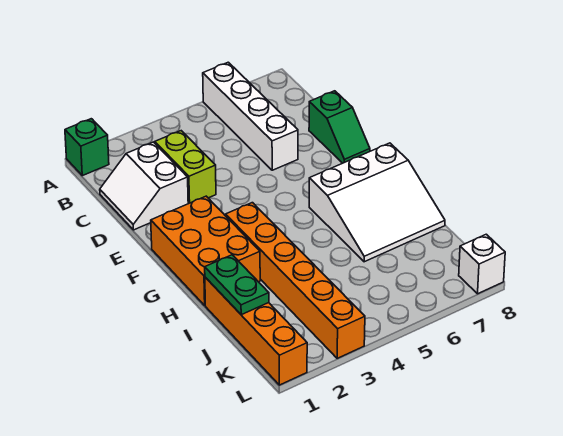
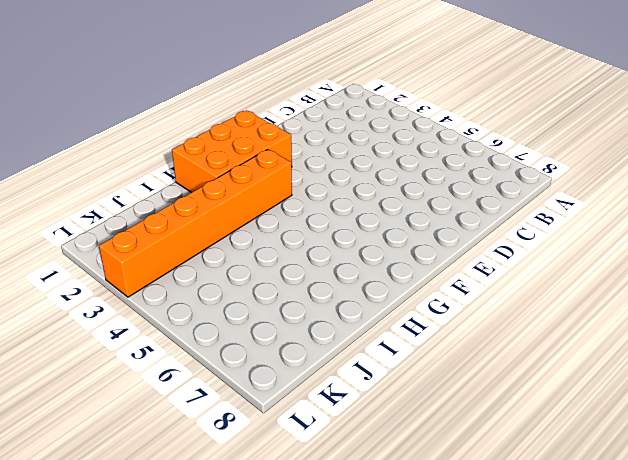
none -> green brick A1 level 1
none -> white brick A6:D6 level 1

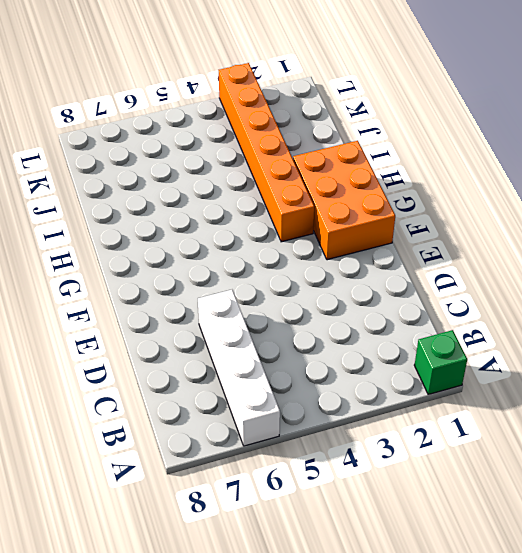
none -> white slope C1:D2 level 1 top 2
none -> lime brick C3:D3 level 1

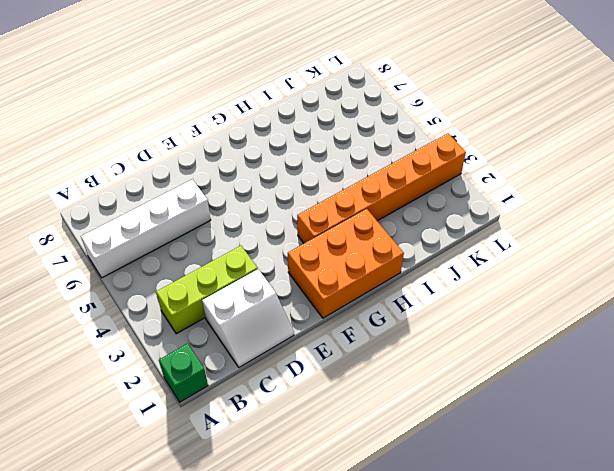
lime brick B3:D3 level 1 -> lime brick C3:D3 level 1
none -> green slope D8:E8 level 1 top D
none -> white slope G6:I8 level 1 top G

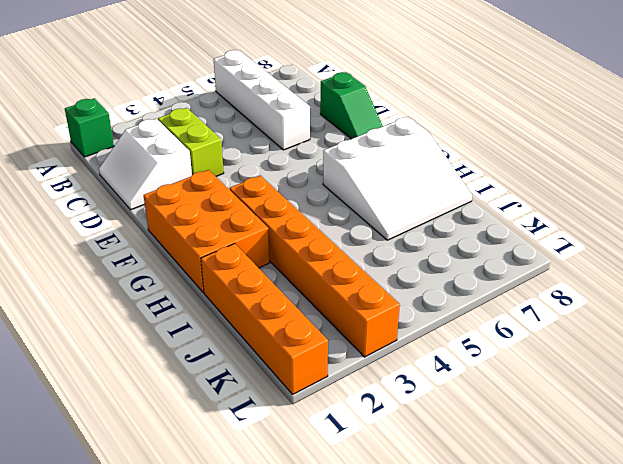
none -> white brick L8 level 1
none -> green plate I1:J1 level 2

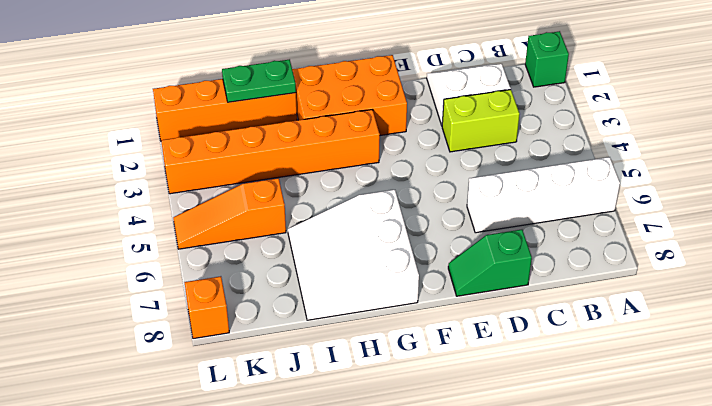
orange slope J5:L5 level 1 top J -> none
orange brick L8 level 1 -> white brick L8 level 1

